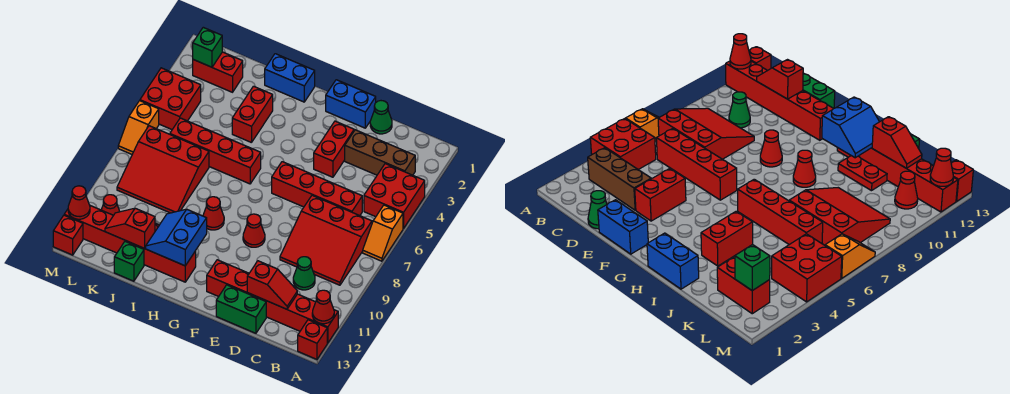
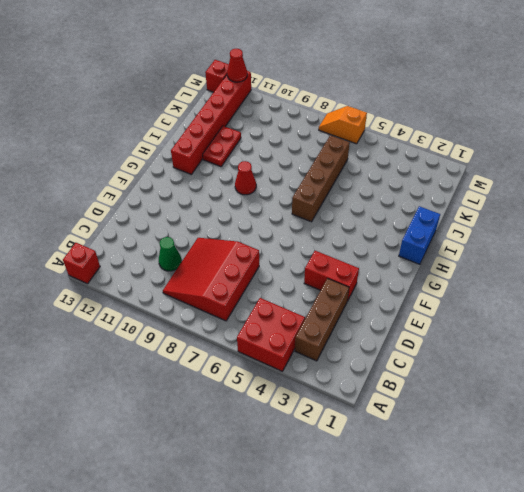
brown brick H6:K6 level 1 -> red brick H6:K6 level 1
none -> orange slope A6:A7 level 1 top 6
none -> red brick A12:F12 level 1
none -> red brick C6:F6 level 1
none -> green cone D1 level 1

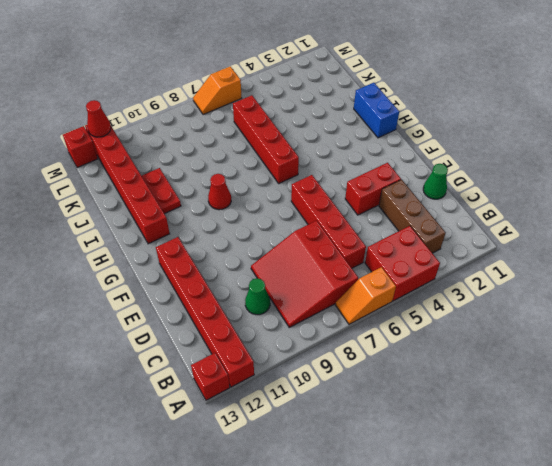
none -> green brick D13:E13 level 1
none -> blue brick E1:F1 level 1
none -> red cone F9 level 1
none -> red brick I3:I4 level 1

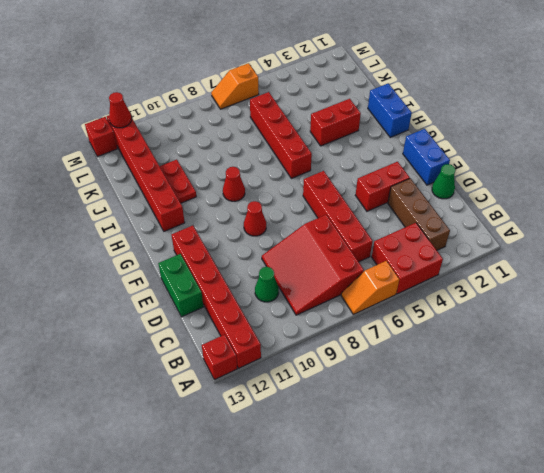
none -> red slope J7:L9 level 1 top 7
none -> green brick J13 level 1
none -> red brick K2:L2 level 1
none -> red brick L4:M5 level 1

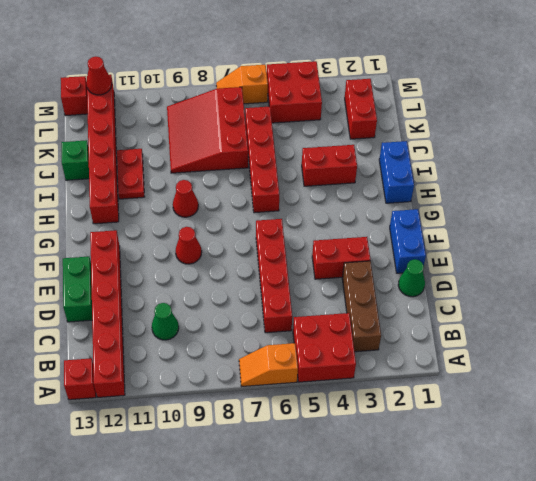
none -> red slope B7:D9 level 1 top 7
none -> red cone L11 level 1
none -> red cone A12 level 2
none -> red slope C12:D12 level 2 top D

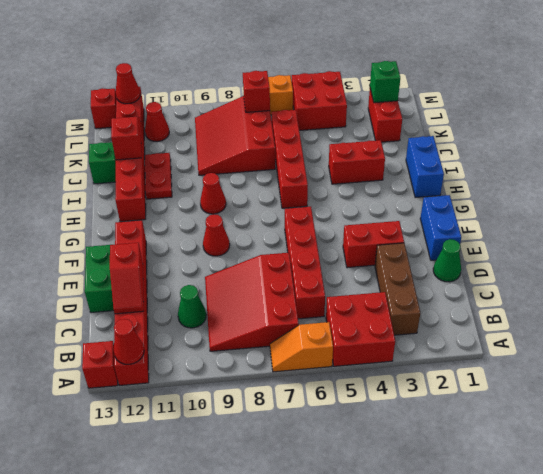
red brick L7 level 2 -> none
none -> blue slope H11:I12 level 2 top H

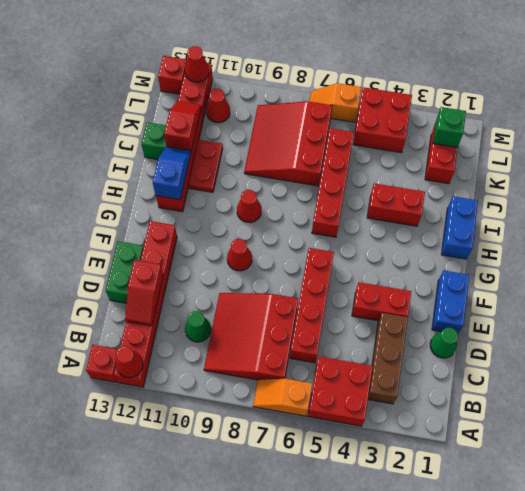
blue slope H12:I12 level 2 top H -> blue slope H11:I12 level 2 top H

